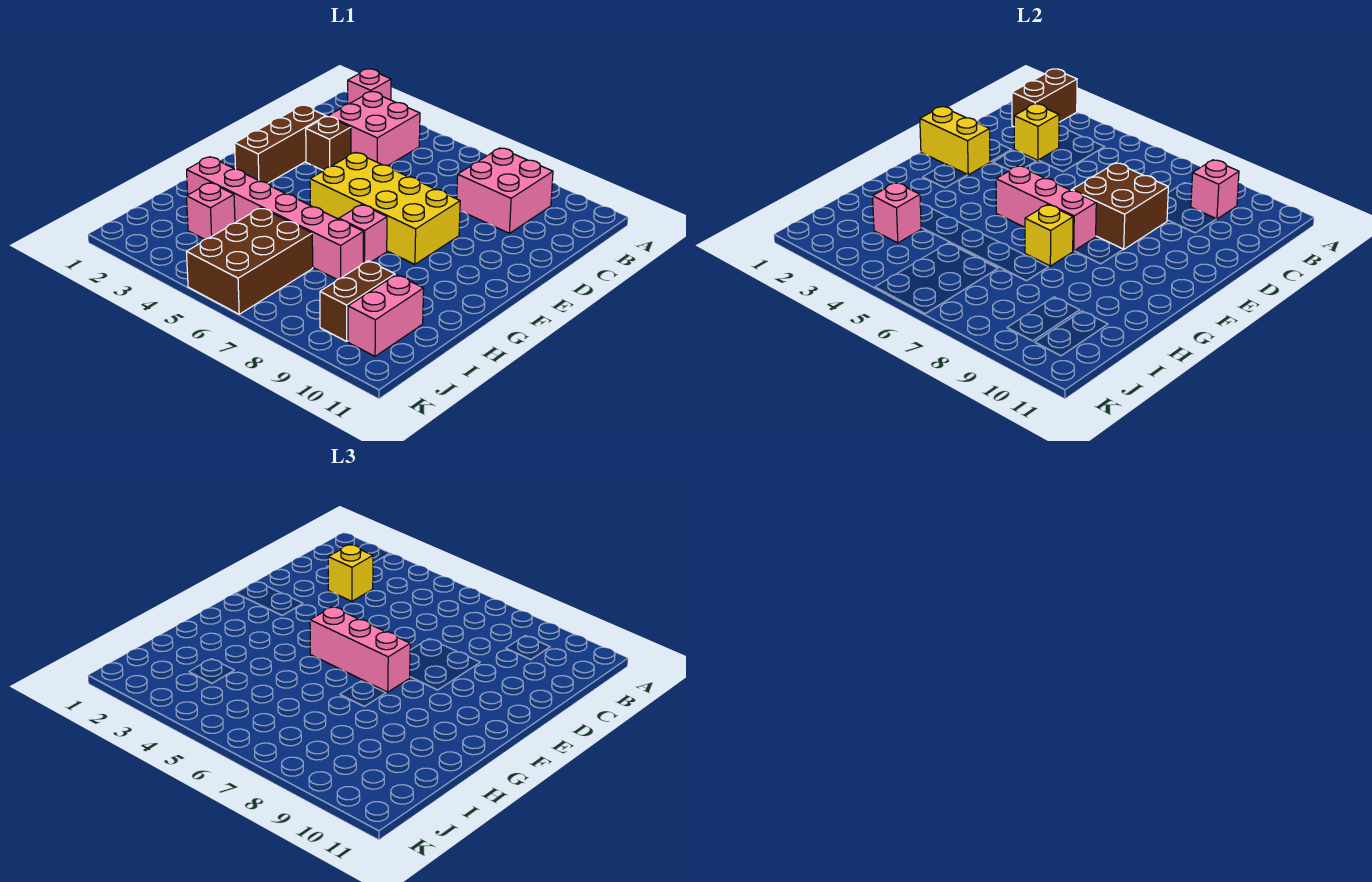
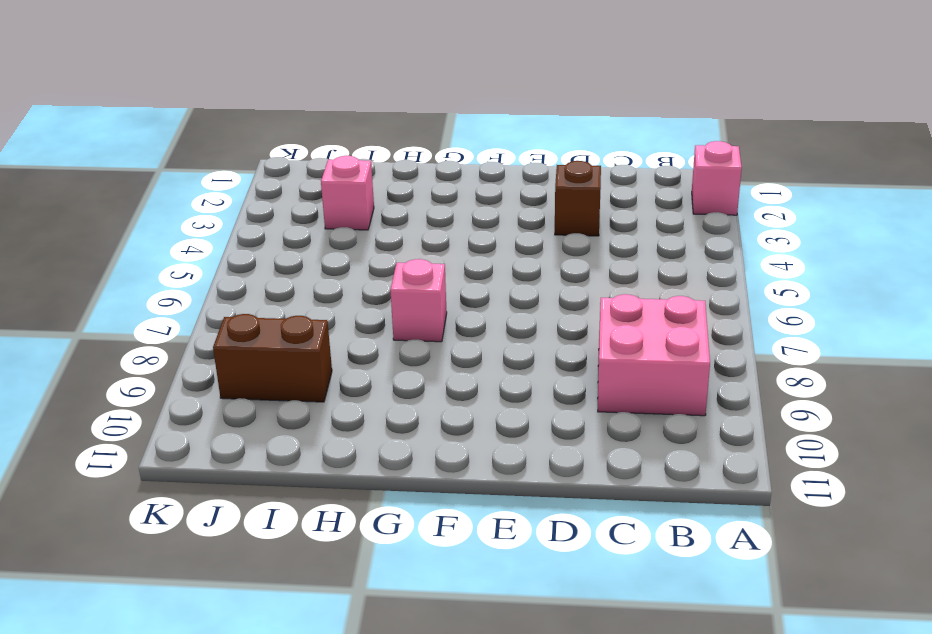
none -> pink brick B3:C4 level 1
none -> brown brick D2:F2 level 1
none -> yellow brick E5:F8 level 1

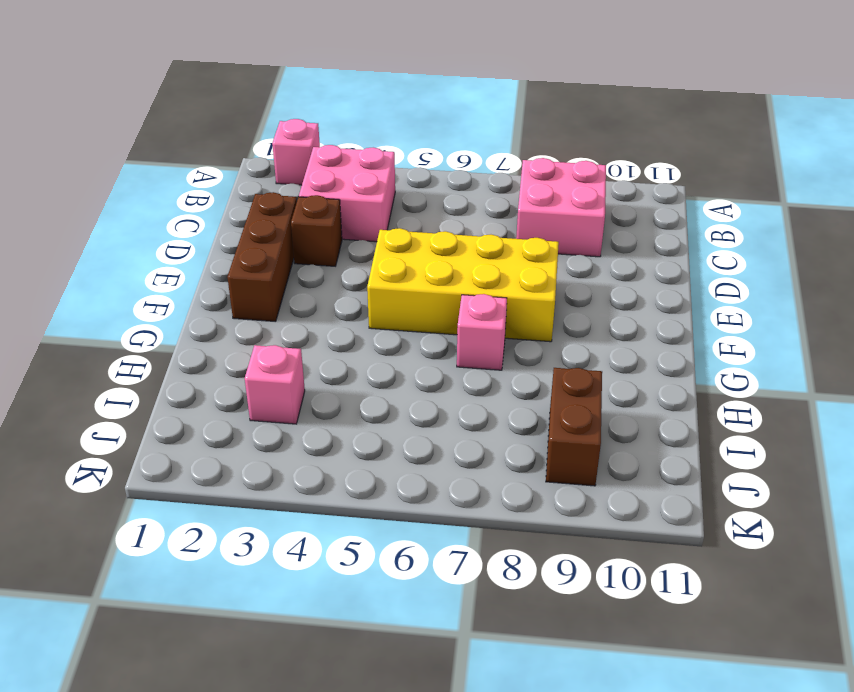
none -> pink brick H2:H7 level 1
none -> brown brick I5:K6 level 1
none -> pink brick I10:J10 level 1

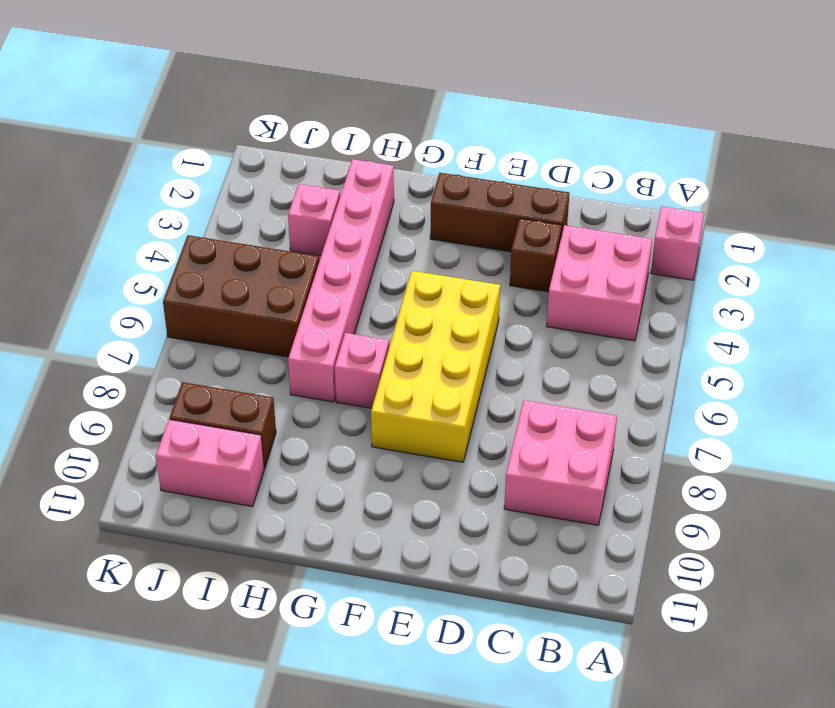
none -> brown brick A2:B2 level 2
none -> pink brick B9 level 2
none -> yellow brick C3 level 2

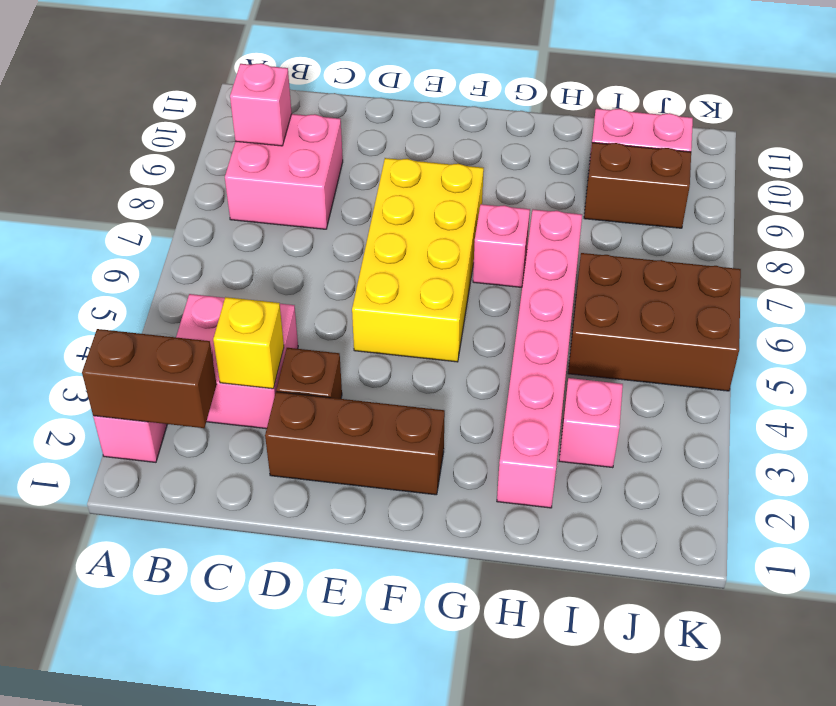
none -> brown brick D7:E8 level 2
none -> yellow brick E1:E2 level 2
none -> pink brick F5:F7 level 2

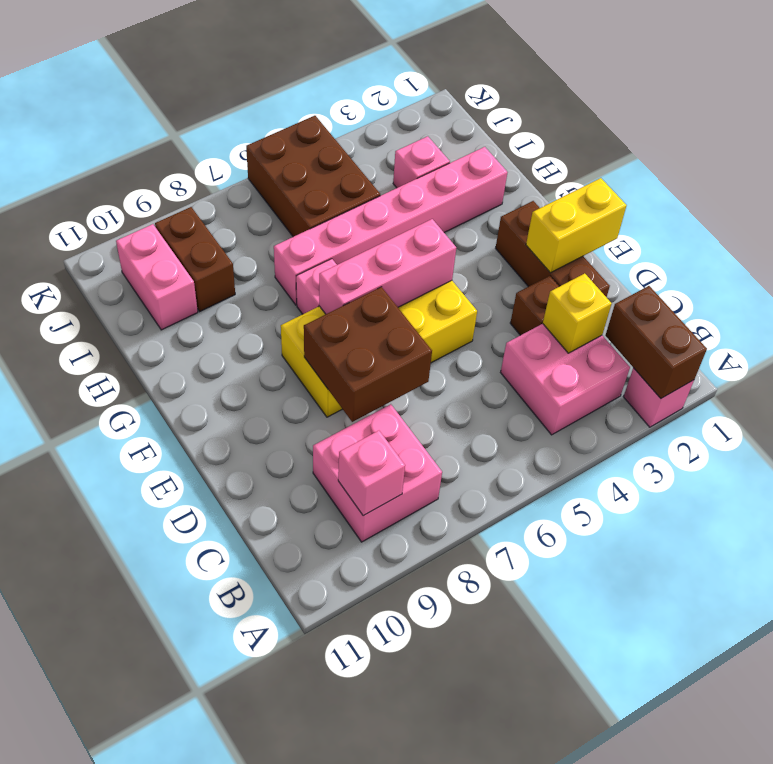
none -> yellow brick G7 level 2
none -> pink brick I3 level 2
none -> yellow brick C3 level 3

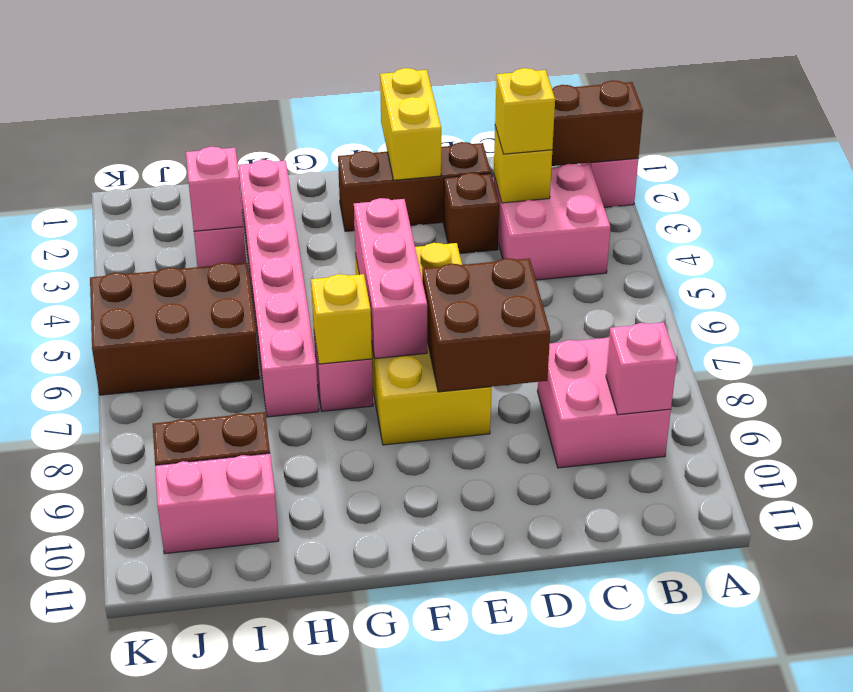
none -> pink brick F5:F7 level 3

